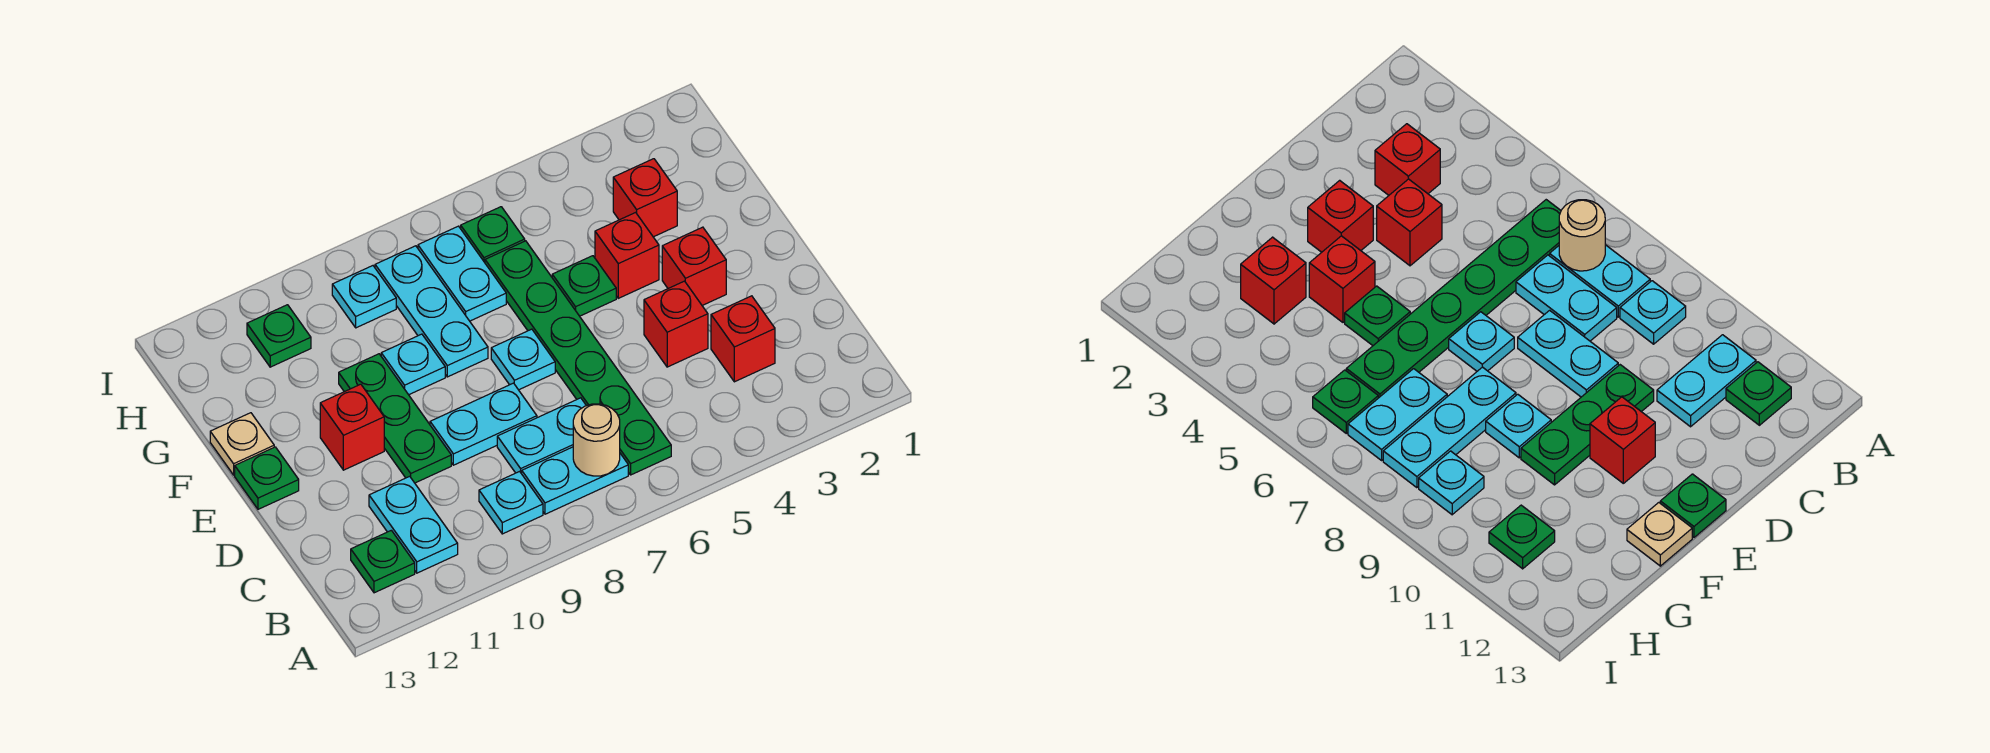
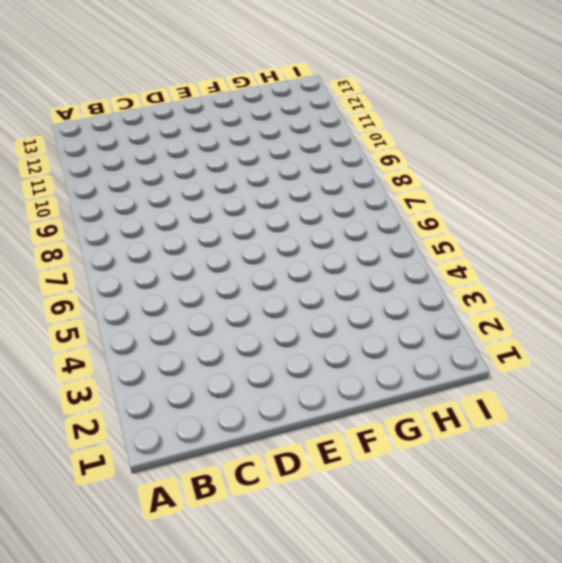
none -> green plate B6:G6 level 1
none -> cyan plate B7:B8 level 1
none -> cyan plate B9 level 1

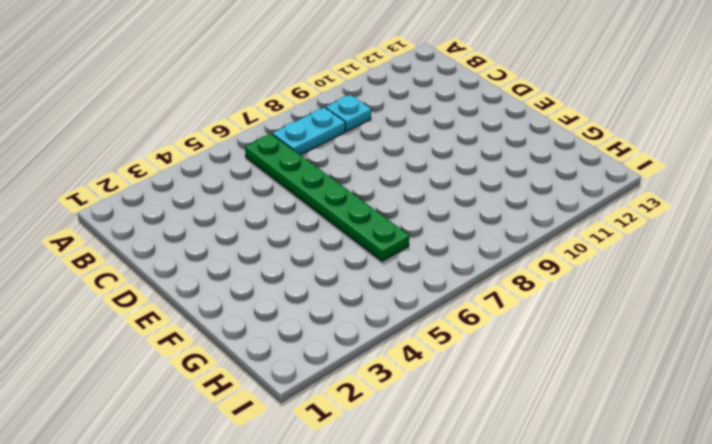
none -> cyan plate B11:C11 level 1
none -> green plate B12 level 1
none -> red brick C3 level 1

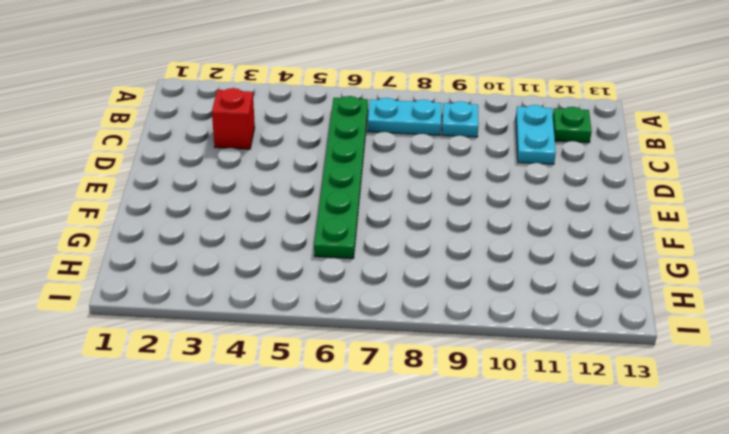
none -> cyan plate C7:C8 level 1
none -> red brick D4 level 1
none -> cyan plate D8:D9 level 1

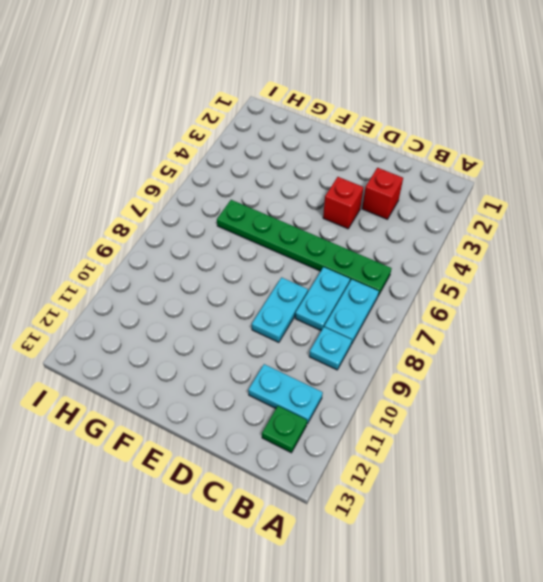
none -> green plate D10:F10 level 1
none -> red brick E3 level 1
none -> cyan plate E7 level 1

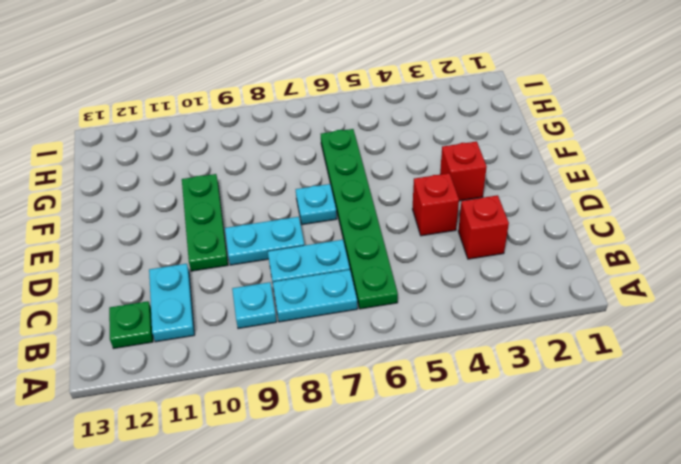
none -> red brick E11 level 1
none -> green plate E13 level 1
none -> red brick F4 level 1

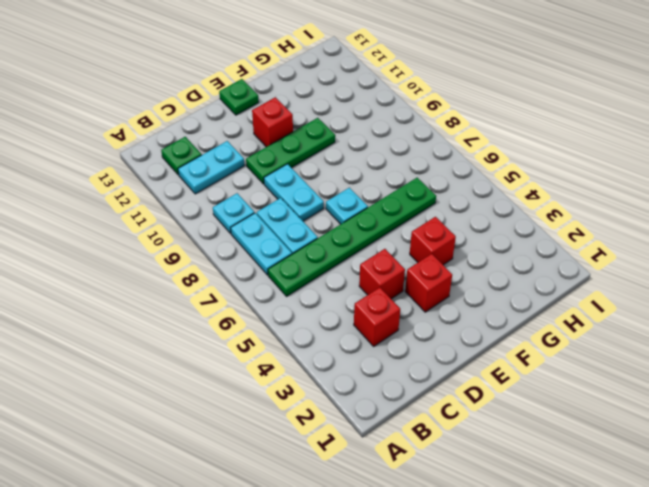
none -> green plate F5 level 1
none -> cyan plate F8:H8 level 1
none -> cyan plate F9 level 1

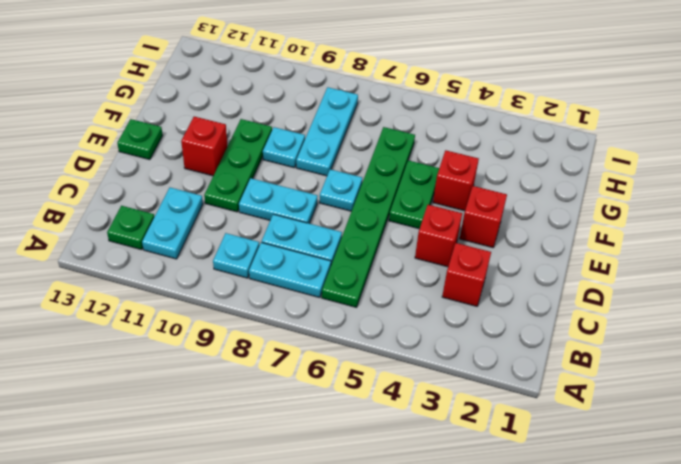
green plate E5:F5 level 1 -> green plate F5 level 1
none -> tan plate F13 level 1
none -> red brick G3 level 1
none -> cyan plate G7:H7 level 1

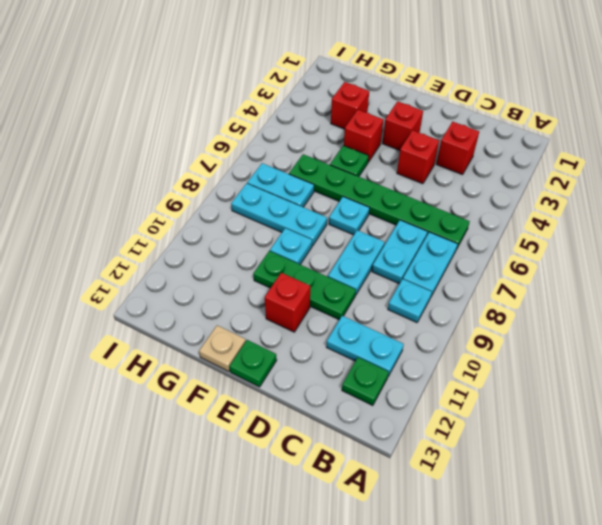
none -> green plate H6 level 1
none -> cyan plate H9 level 1
none -> green plate H11 level 1

